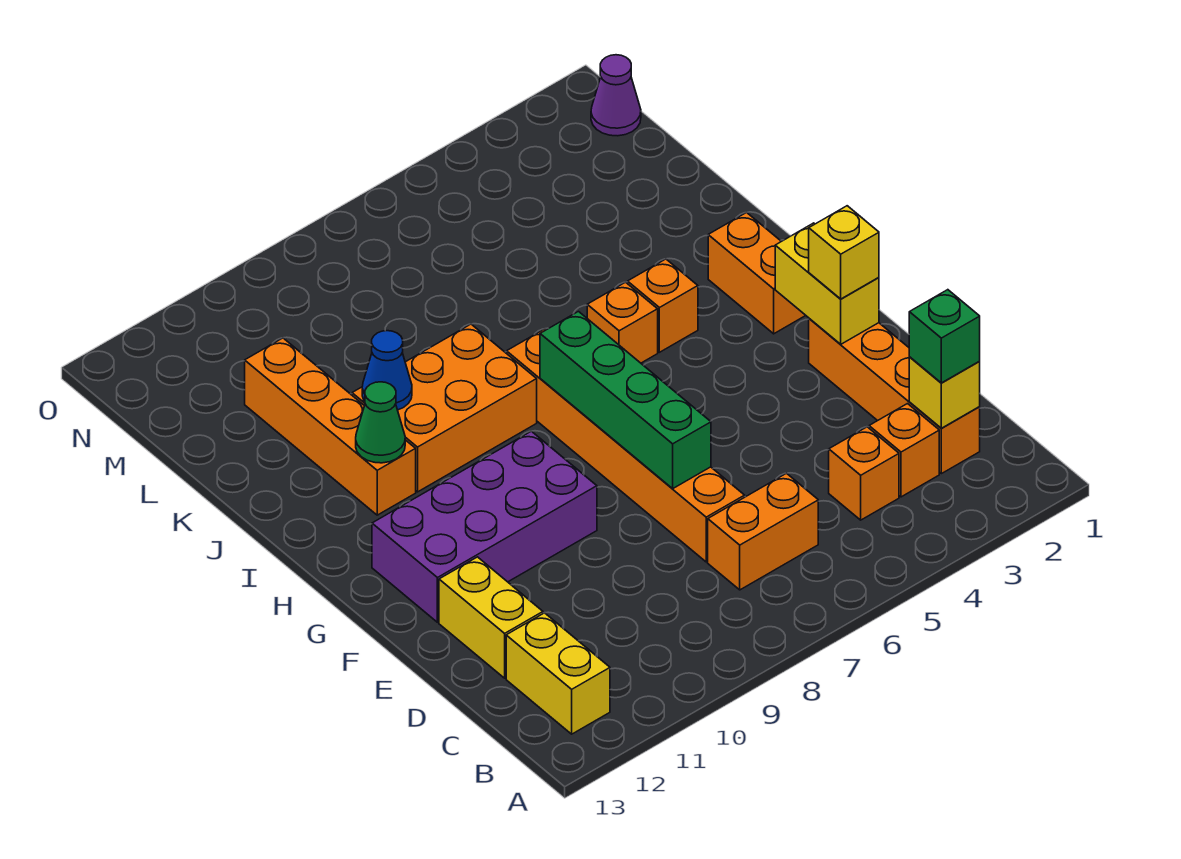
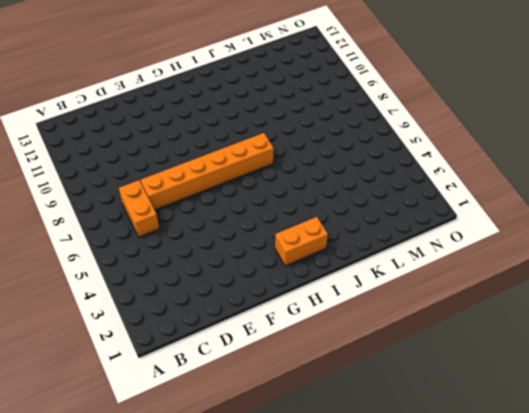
none -> yellow brick B12:C12 level 1
none -> orange brick C2:F2 level 1
none -> orange brick C3 level 1

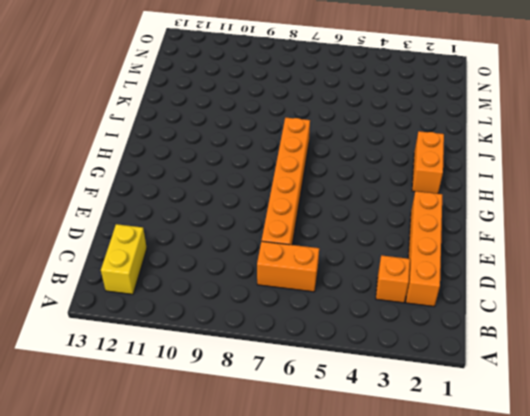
none -> orange brick C4 level 1
none -> yellow brick D12:E12 level 1
none -> purple brick F9:G12 level 1

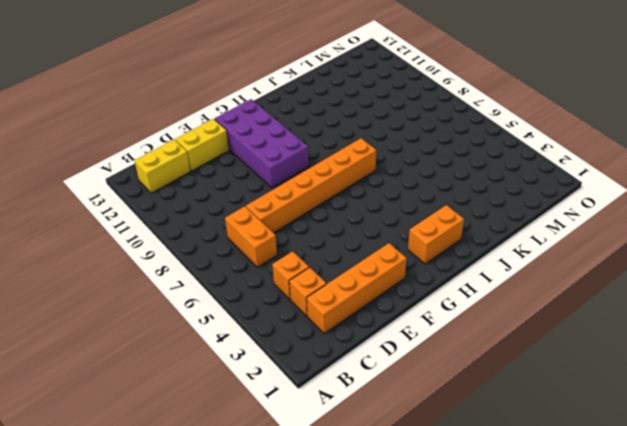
none -> orange brick I4 level 1
none -> orange brick I5 level 1
none -> orange brick I8:J10 level 1

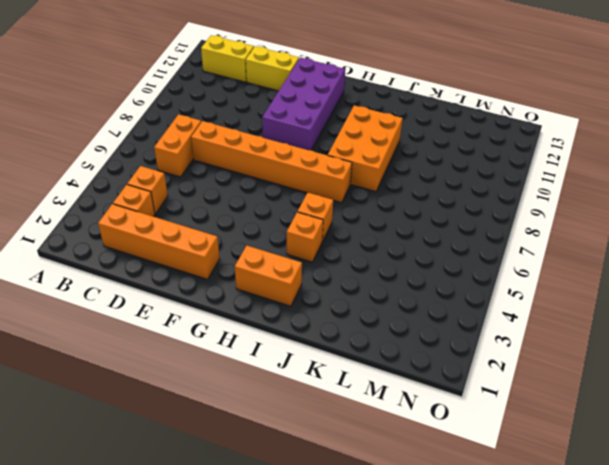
none -> orange brick I11:L11 level 1
none -> purple cone N1 level 1
none -> yellow brick C2 level 2

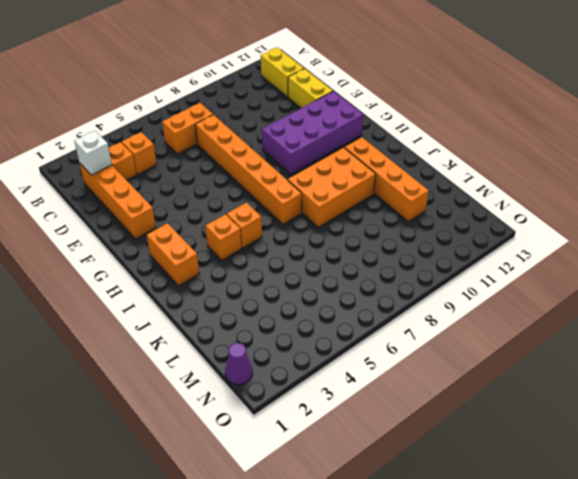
white brick C2 level 2 -> yellow brick C2 level 2
none -> green brick E7:H7 level 2
none -> yellow brick F2:G2 level 2
none -> green cone I11 level 2

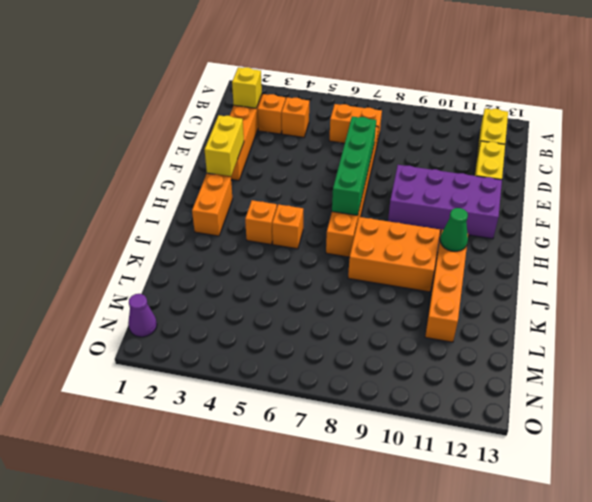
none -> blue cone J10 level 2
none -> green brick C2 level 3
none -> yellow brick F2 level 3

